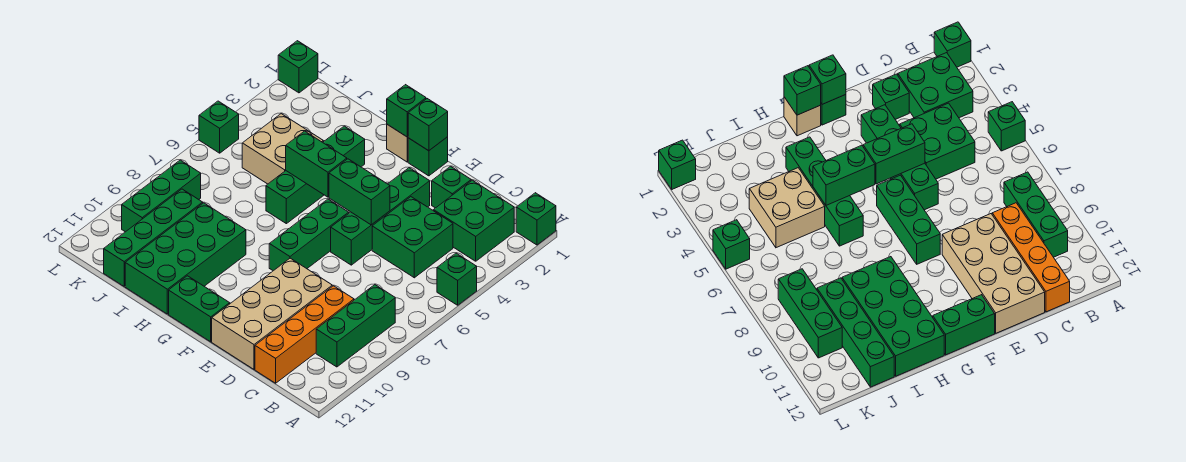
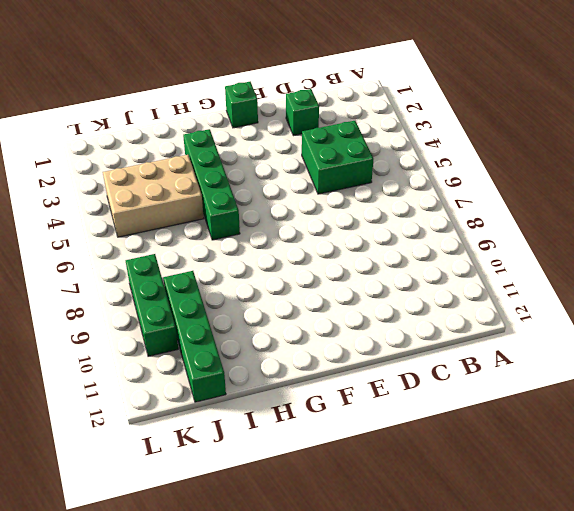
tan brick I4:K5 level 1 -> tan brick I4:J5 level 1
none -> green brick A1 level 1
none -> green brick A5 level 1
none -> green brick B2:C3 level 1

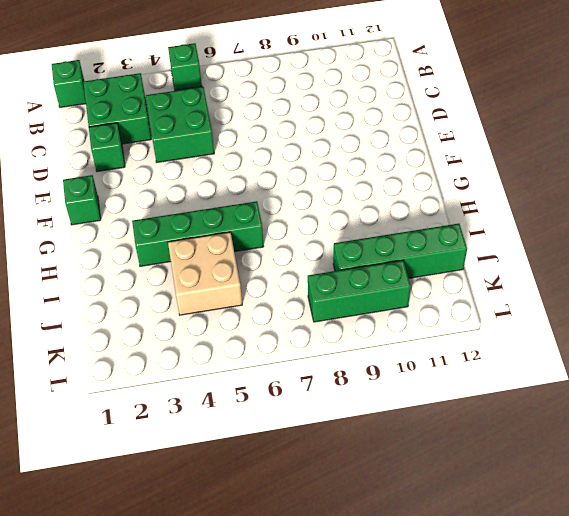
none -> green brick B8:B10 level 1
none -> orange brick C9:C12 level 1
none -> tan brick D9:E12 level 1

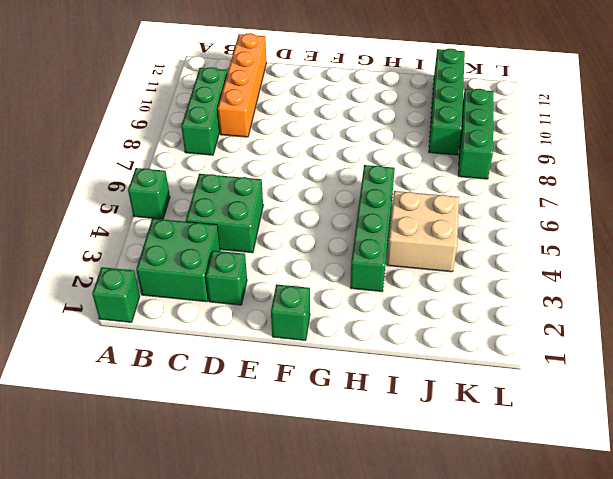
none -> tan brick D9:E12 level 1
none -> green brick E3:E6 level 1
none -> green brick F6:F8 level 1

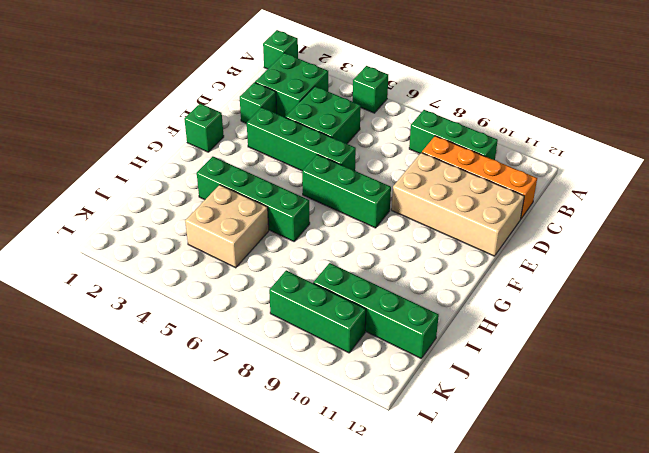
none -> green brick F12:G12 level 1
none -> tan brick G1 level 1
none -> green brick H9:I12 level 1

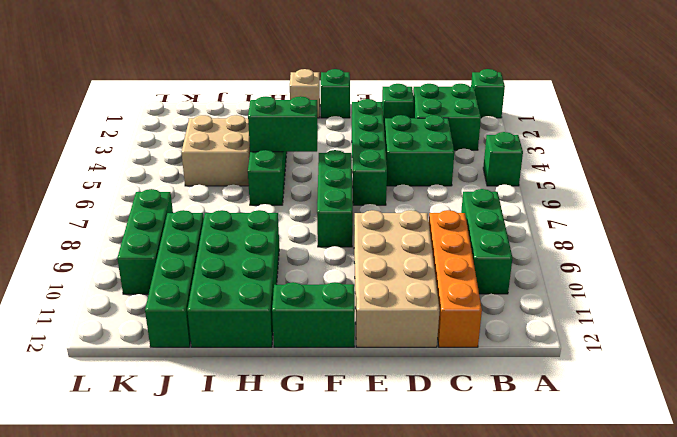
none -> green brick L1 level 1
none -> green brick L5 level 1
none -> green brick E5:F5 level 2

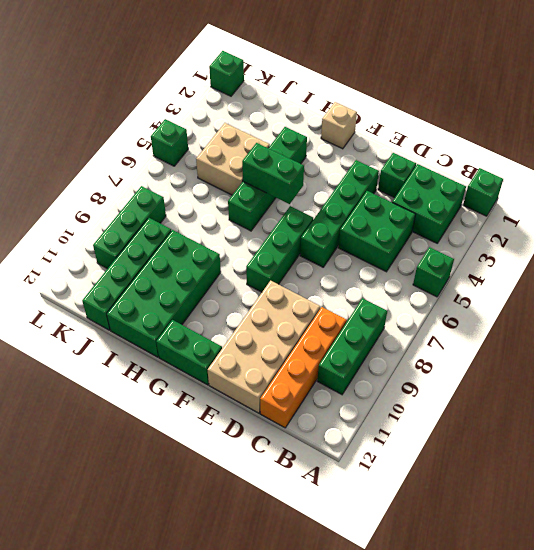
none -> green brick F1 level 1
none -> green brick E5:F5 level 2
none -> green brick F1 level 2

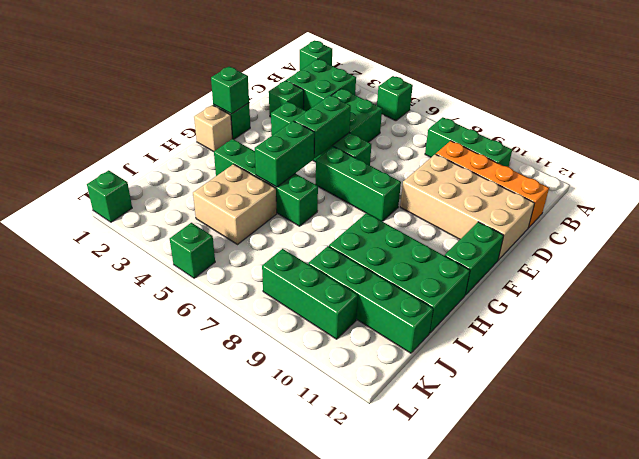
none -> green brick G1 level 2

